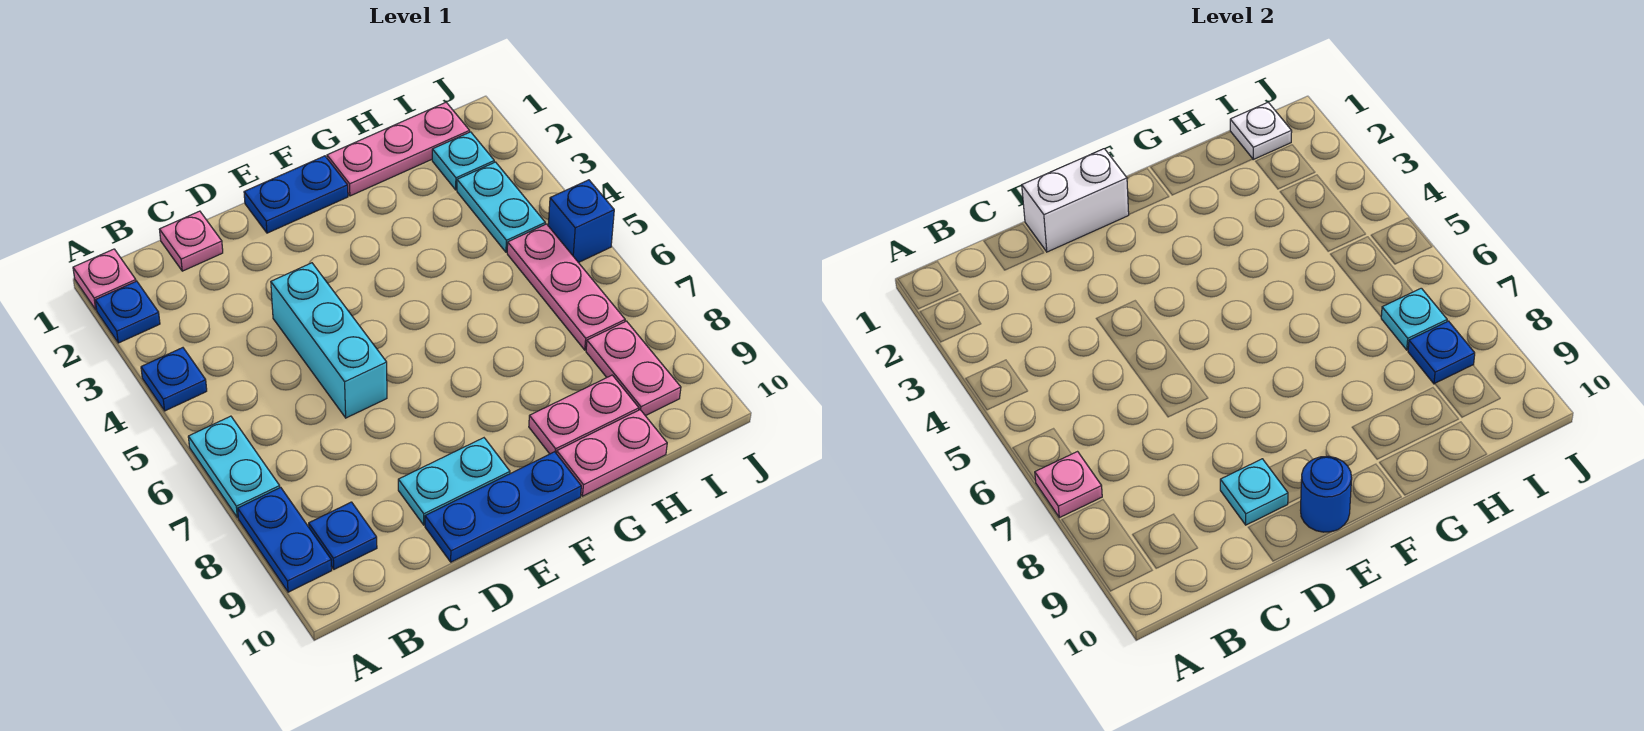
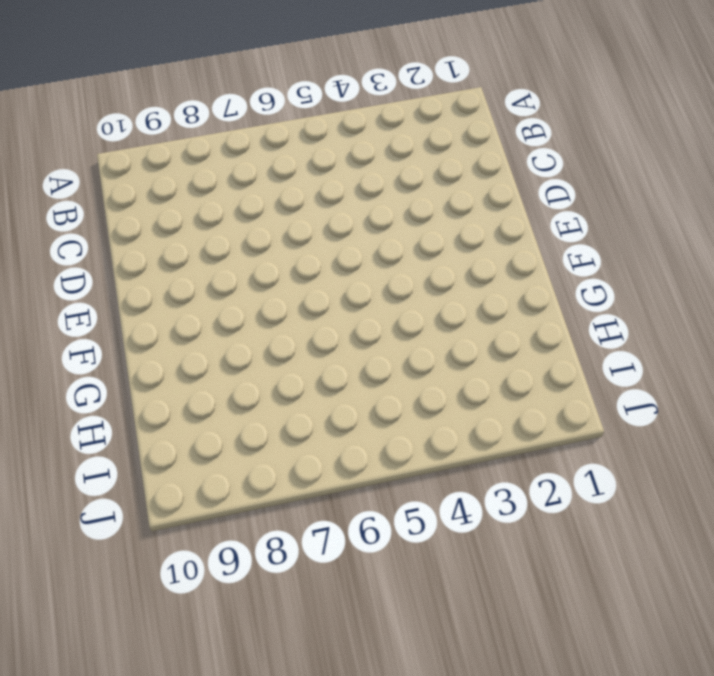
none -> pink plate A1 level 1
none -> blue plate A2 level 1
none -> blue plate A4 level 1

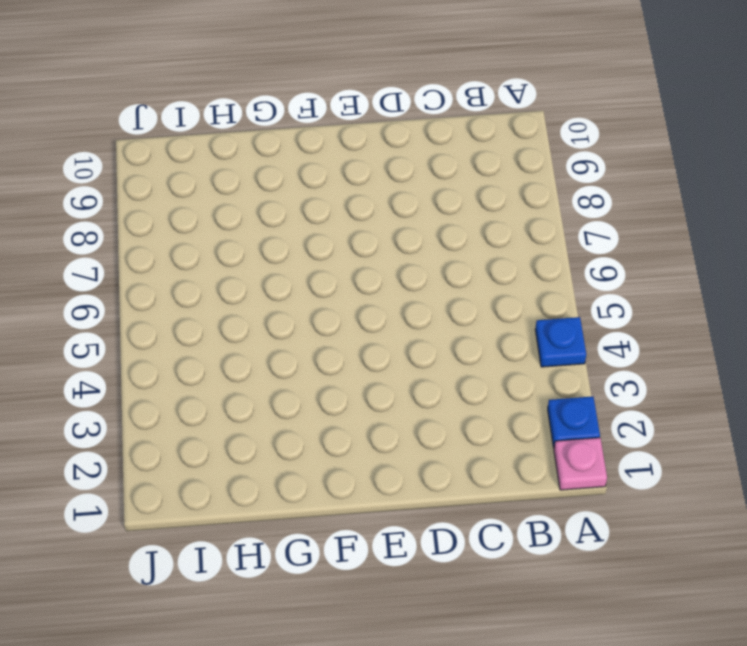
none -> cyan plate A6:A7 level 1
none -> blue plate A8:A9 level 1
none -> blue plate B9 level 1

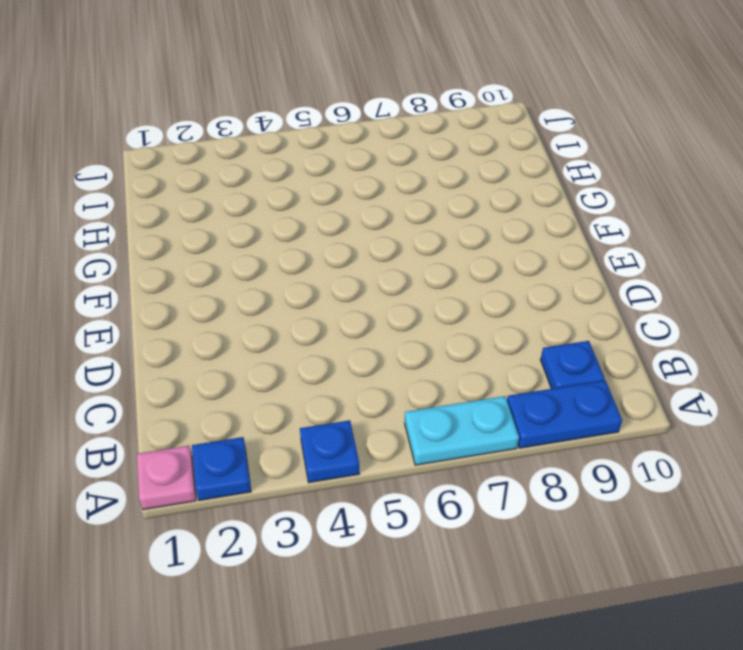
none -> pink plate C1 level 1
none -> cyan brick D4:D6 level 1
none -> cyan plate D9:E9 level 1

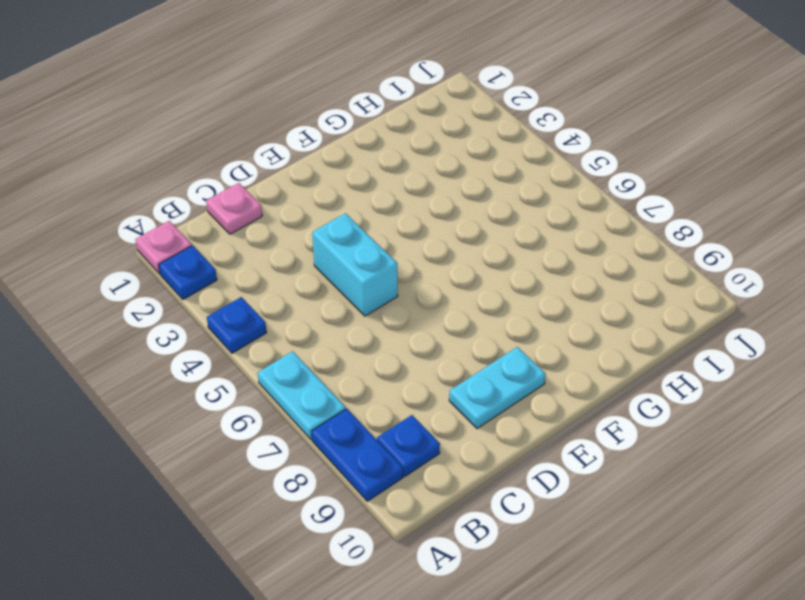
cyan brick D4:D5 level 1 -> cyan brick D4:D6 level 1
none -> blue plate D10:F10 level 1
none -> blue plate E1:F1 level 1
none -> pink plate G1:I1 level 1

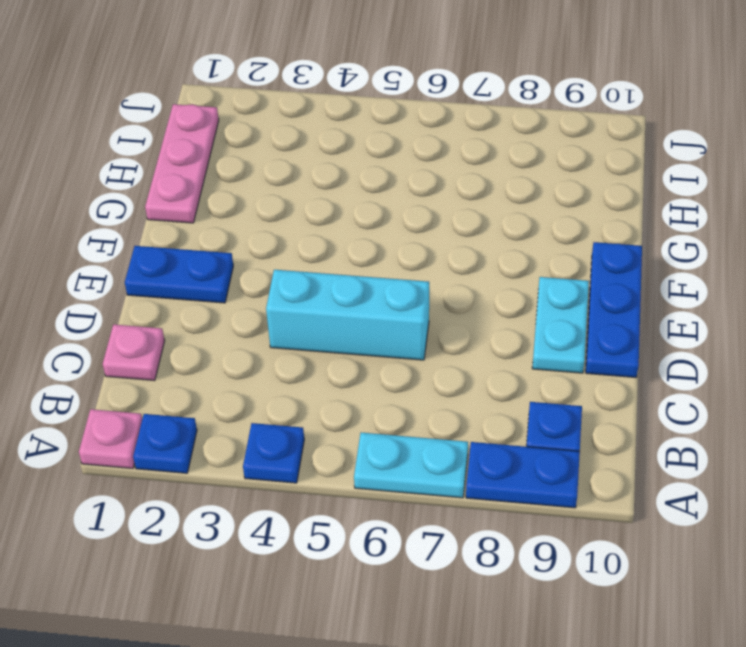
blue plate E1:E2 level 1 -> blue plate E1:F1 level 1
none -> pink plate G9:H9 level 1
none -> pink plate G10:H10 level 1
none -> cyan plate I2 level 1

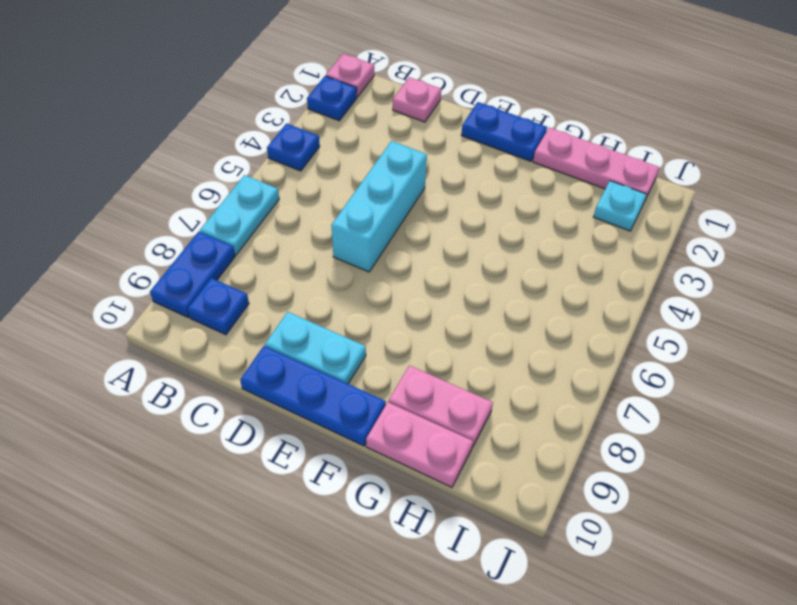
none -> cyan plate I3:I4 level 1
none -> pink plate I5:I7 level 1
none -> pink plate I8:I9 level 1

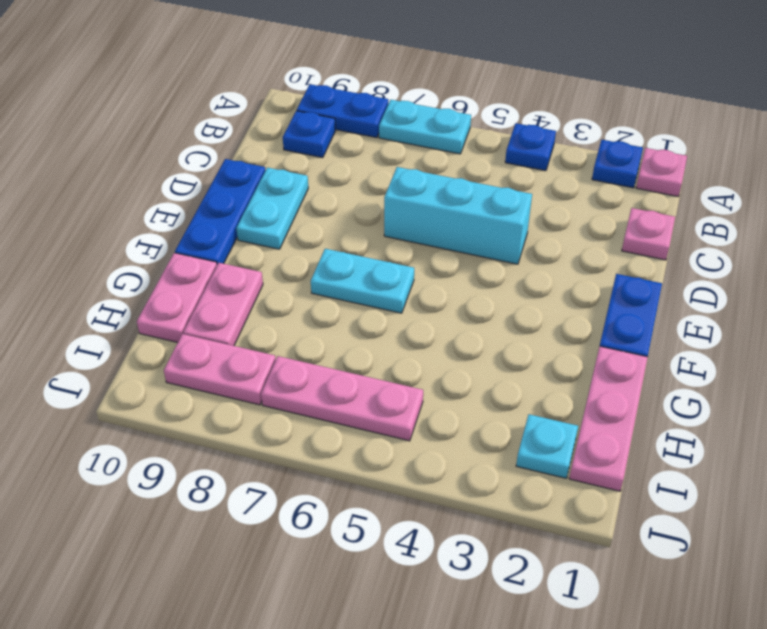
cyan plate F6:F7 level 1 -> cyan plate I3:I4 level 1
none -> blue brick J5 level 1
none -> pink plate A7 level 2
none -> white brick D1:E1 level 2

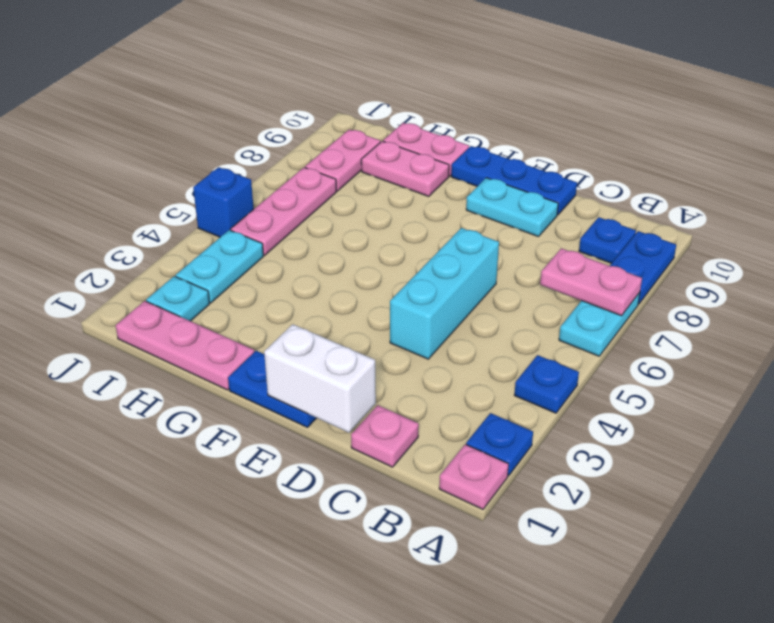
pink plate A7:B7 level 2 -> pink plate A7 level 2
none -> cyan plate D9 level 2
none -> blue round brick E10 level 2
none -> white plate I1 level 2

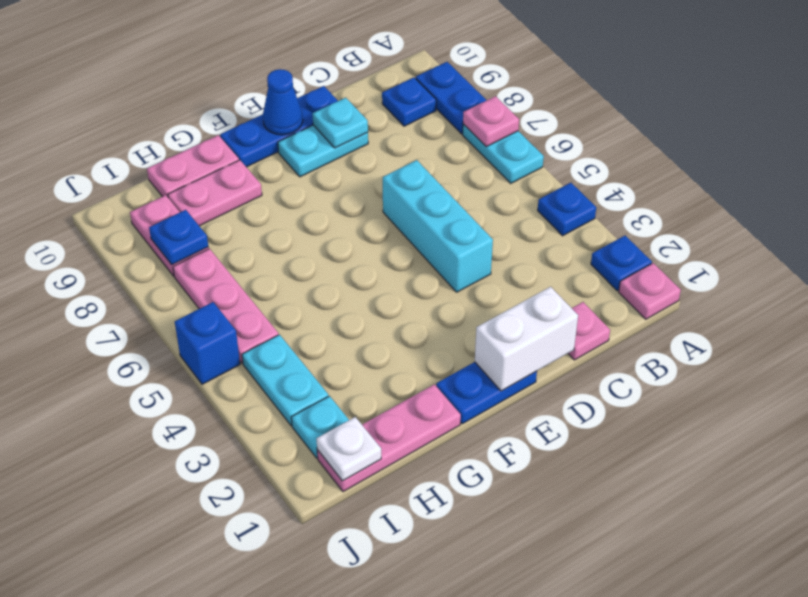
blue cone E10 level 2 -> blue round brick E10 level 2
none -> cyan plate I7 level 2

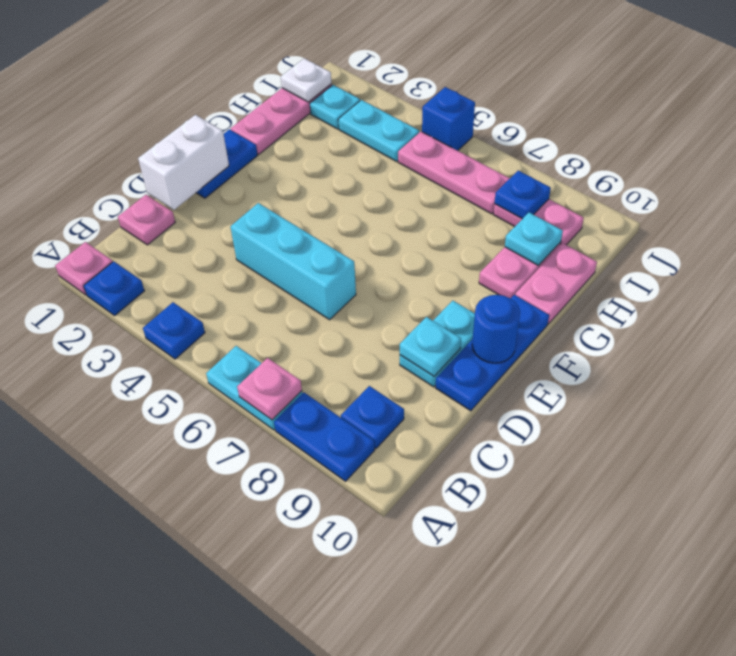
cyan plate H9 level 2 -> cyan plate I7 level 2

